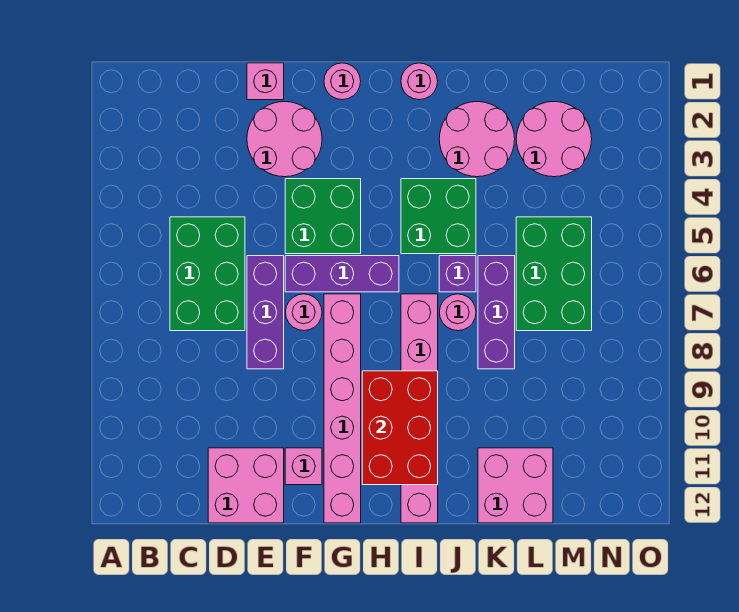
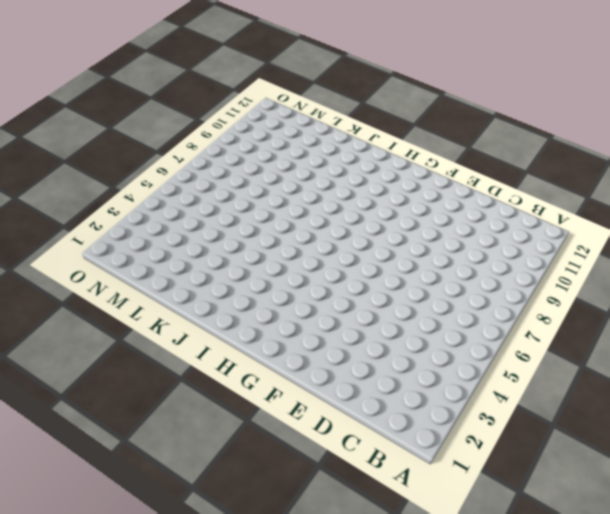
none -> green brick C5:D7 level 1
none -> pink brick D11:E12 level 1
none -> pink brick E1 level 1

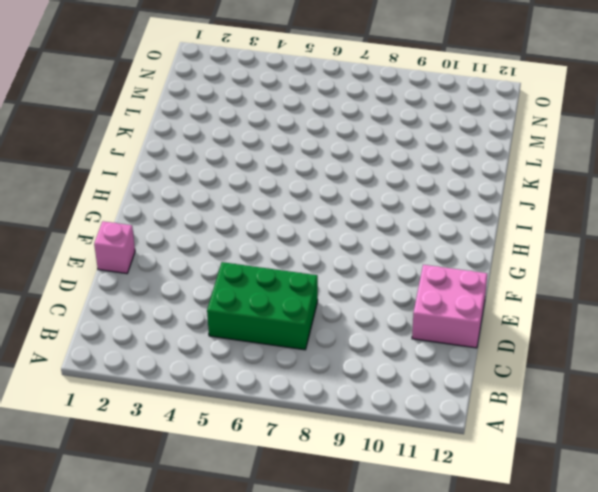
none -> pink round brick E2:F3 level 1
none -> purple brick E6:E8 level 1
none -> green brick F4:G5 level 1

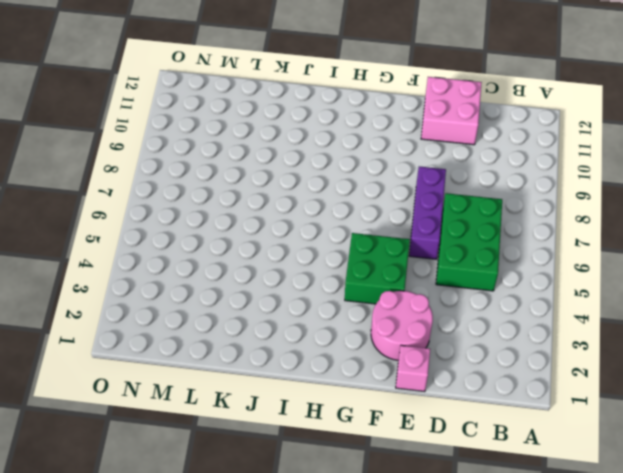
none -> purple brick F6:H6 level 1
none -> pink round brick F7 level 1
none -> pink brick F11 level 1

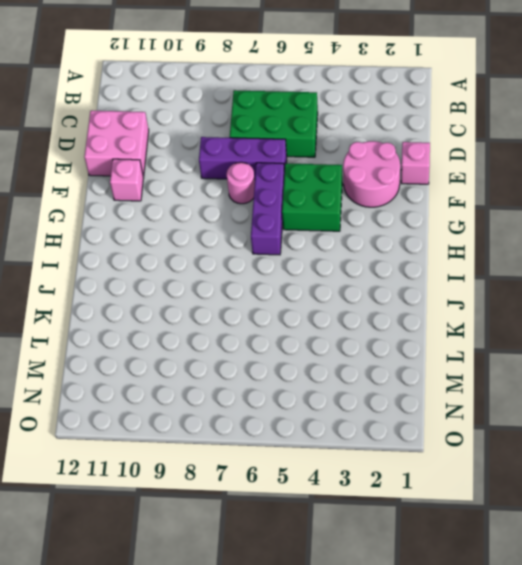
none -> pink round brick G1 level 1
none -> pink brick G7:G12 level 1
none -> pink round brick I1 level 1

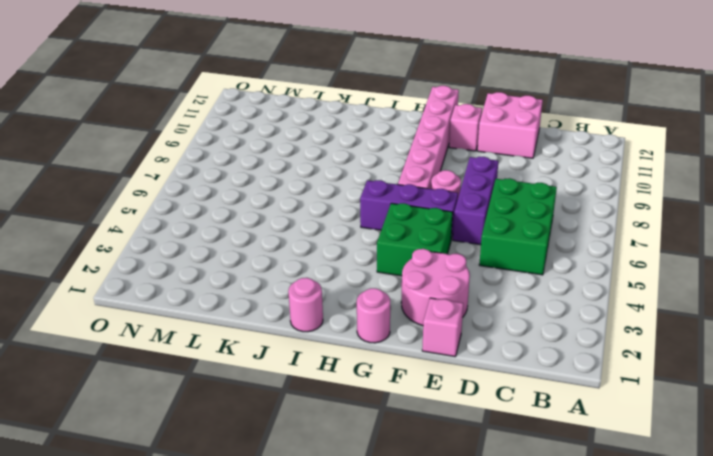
none -> green brick I4:J5 level 1
none -> pink brick I7:I12 level 1
none -> pink round brick J2:K3 level 1

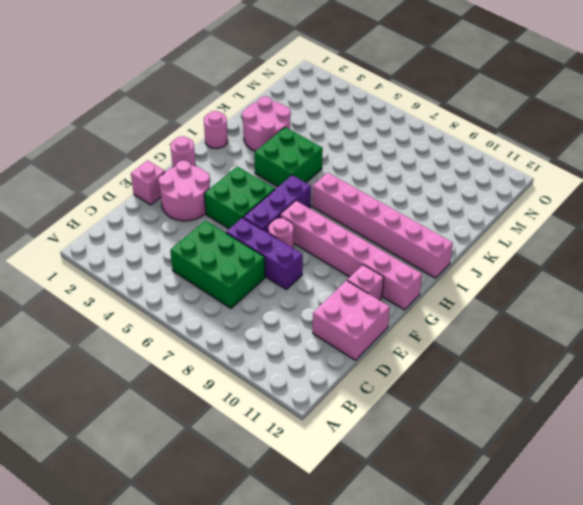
none -> purple brick J6 level 1
none -> pink round brick J7 level 1
none -> purple brick K6:K8 level 1

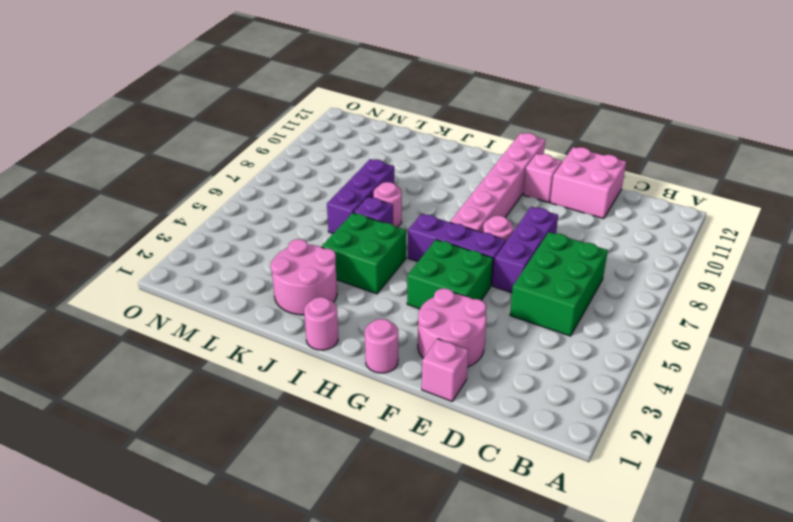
none -> pink brick I7:I12 level 1
none -> pink brick K11:L12 level 1
none -> pink round brick L2:M3 level 1

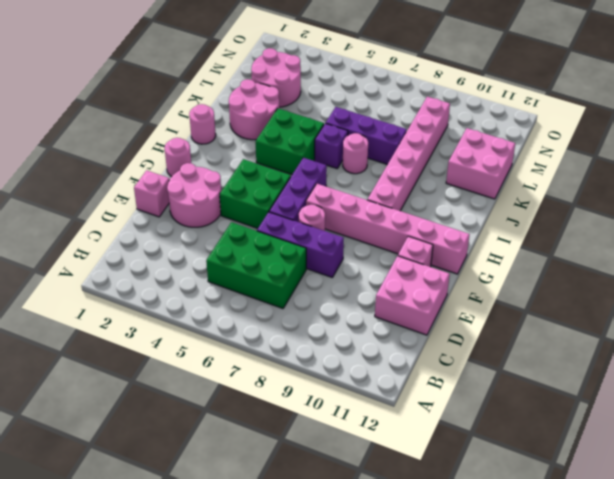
pink brick H9:M9 level 1 -> pink brick I7:I12 level 1
none -> green brick L5:M7 level 1
none -> red brick H9:I11 level 2

